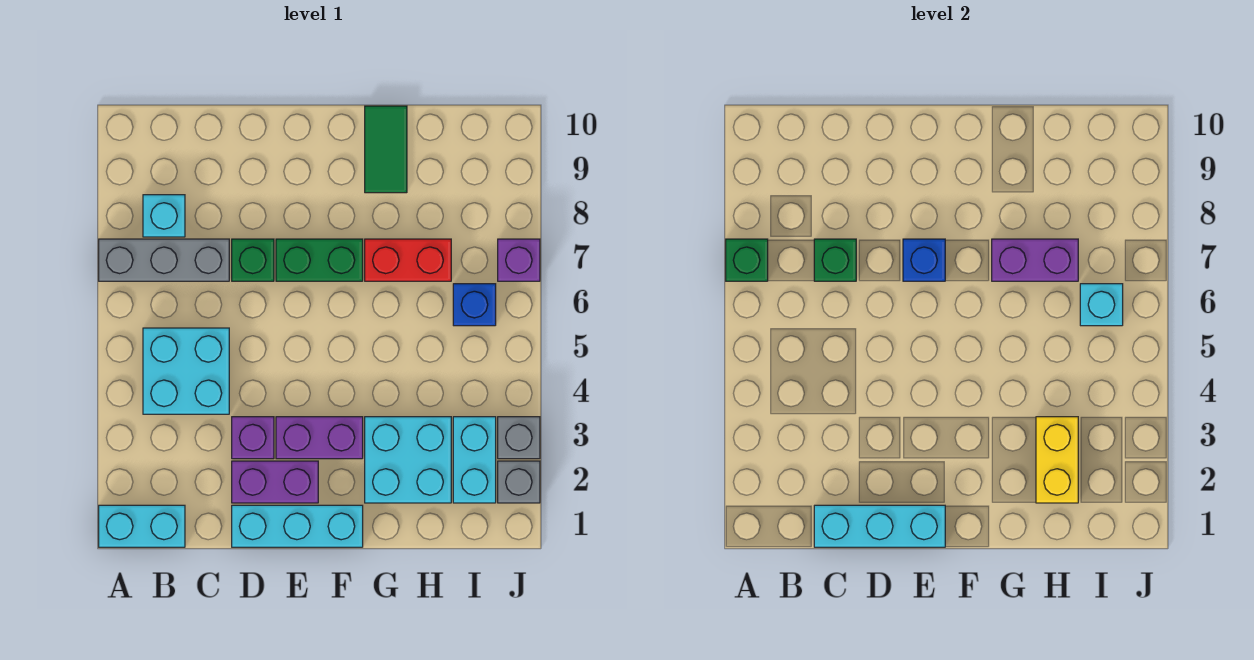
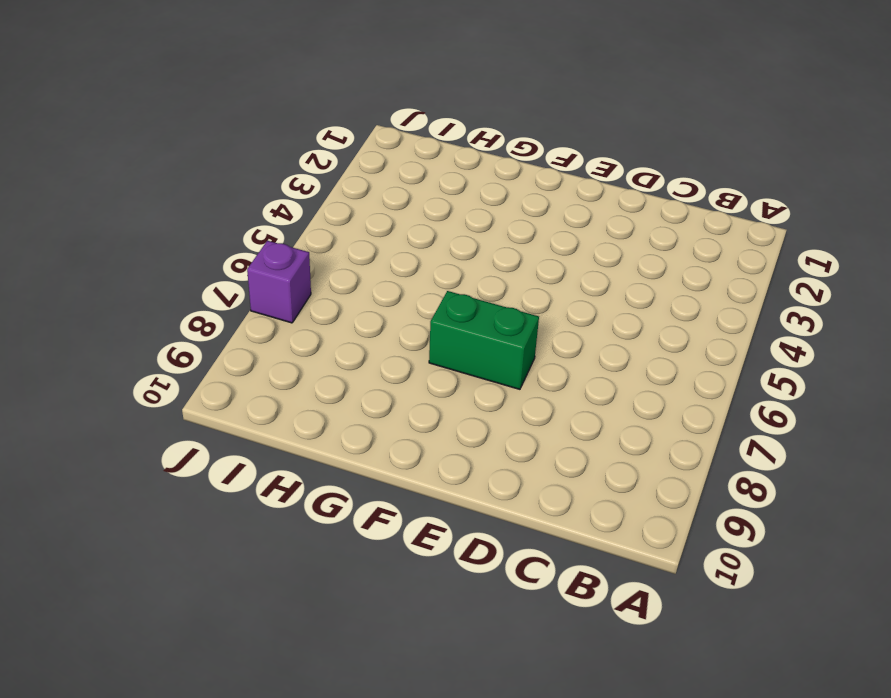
none -> cyan brick A1:B1 level 1
none -> grey brick A7:C7 level 1
none -> cyan brick B4:C5 level 1

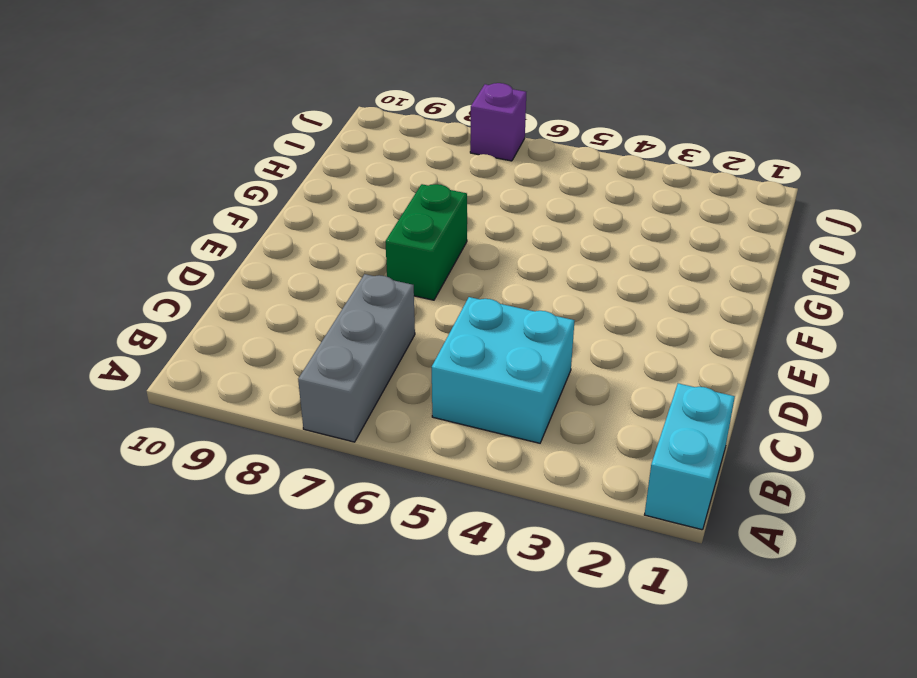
none -> cyan brick B8 level 1
none -> cyan brick D1:F1 level 1
none -> purple brick D2:E2 level 1

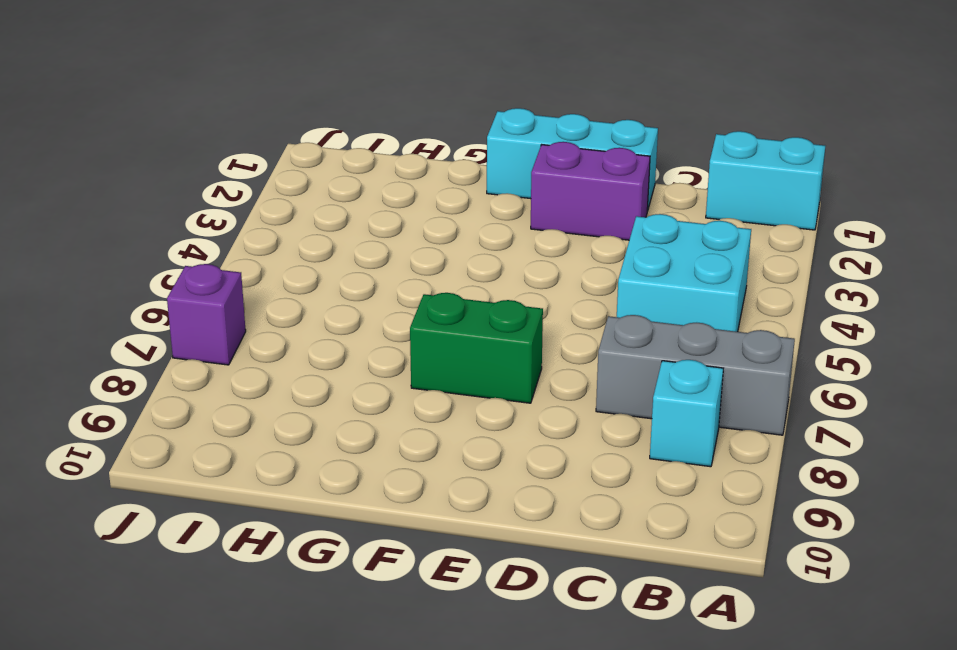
none -> purple brick D3 level 1
none -> green brick D7 level 1
none -> purple brick E3:F3 level 1

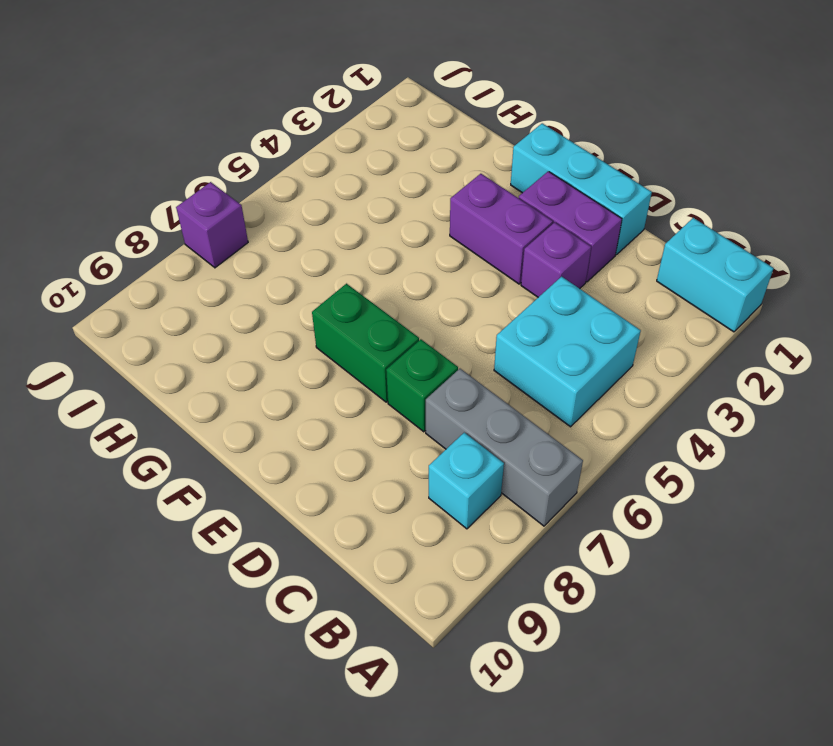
none -> cyan brick G2:H3 level 1
none -> red brick G7:H7 level 1
none -> green tile G9:G10 level 1

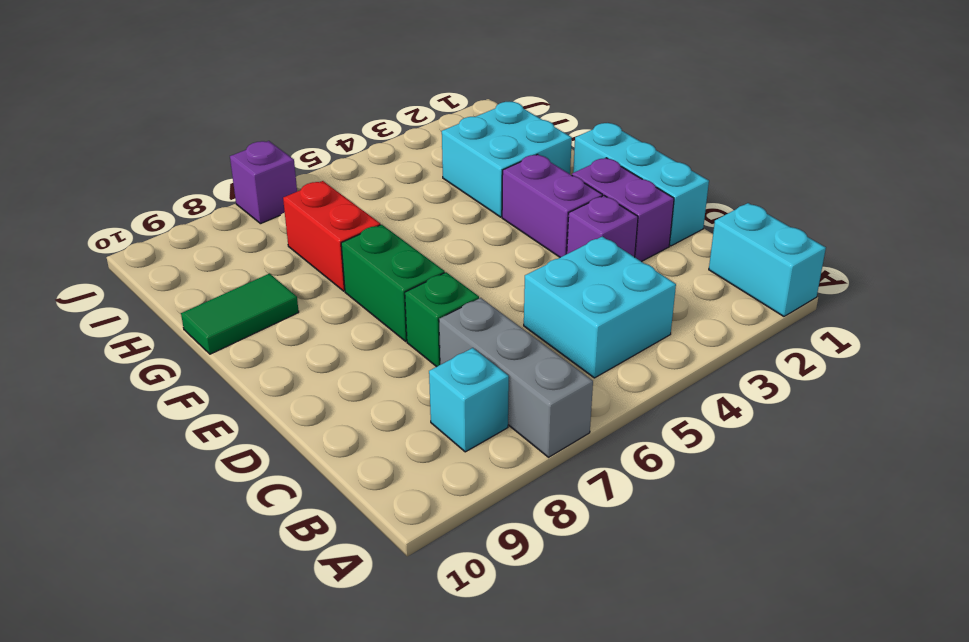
none -> cyan brick I2:I3 level 1
none -> blue brick I6 level 1
none -> grey brick J2 level 1

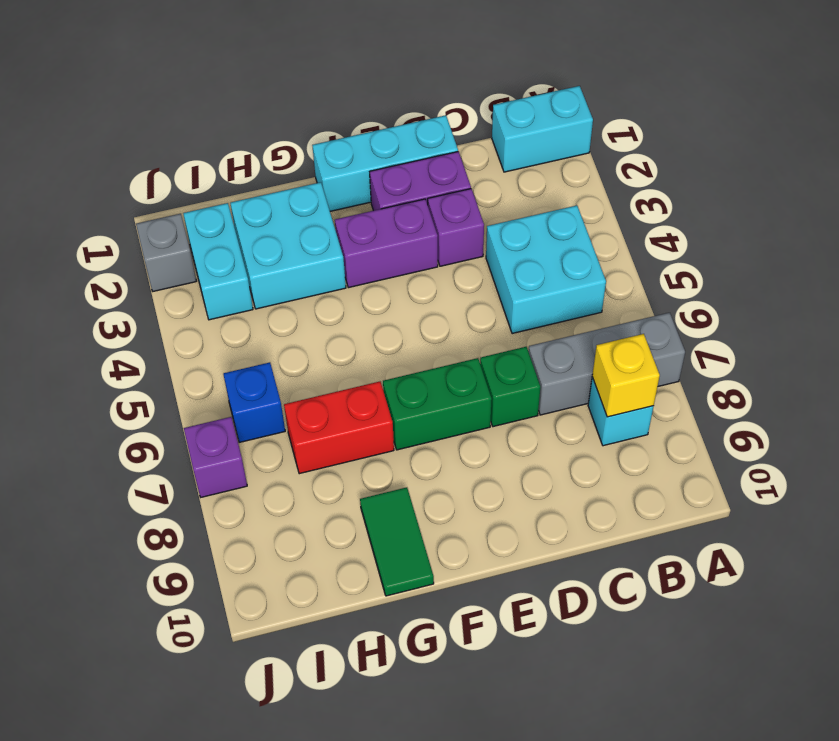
yellow brick B8 level 2 -> none
none -> grey brick J3 level 1
none -> green brick A7 level 2
none -> cyan brick C1:E1 level 2

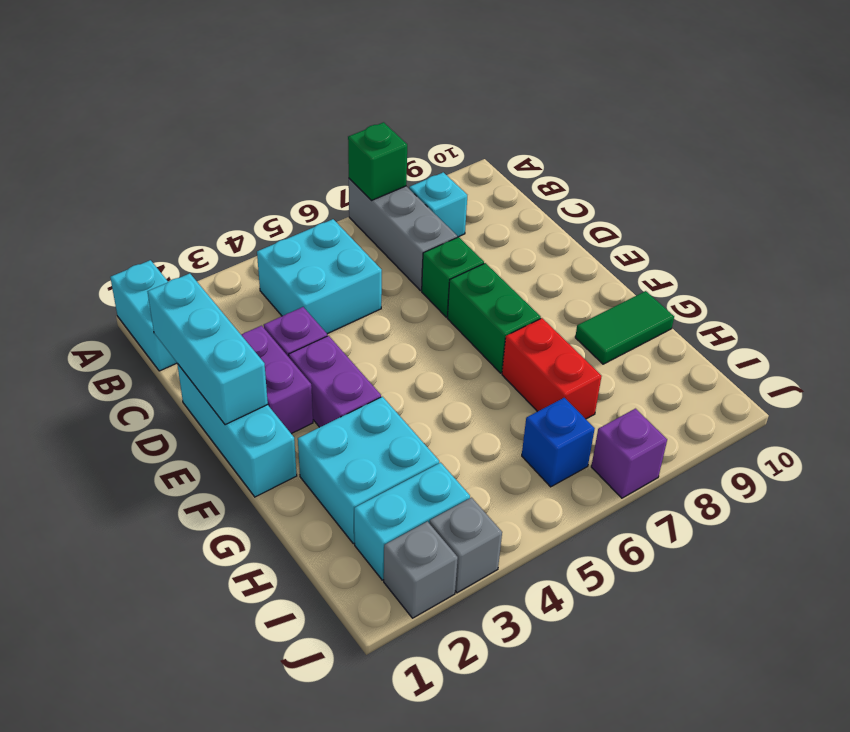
none -> green brick C7 level 2
none -> blue brick E7 level 2
none -> purple brick G7:H7 level 2

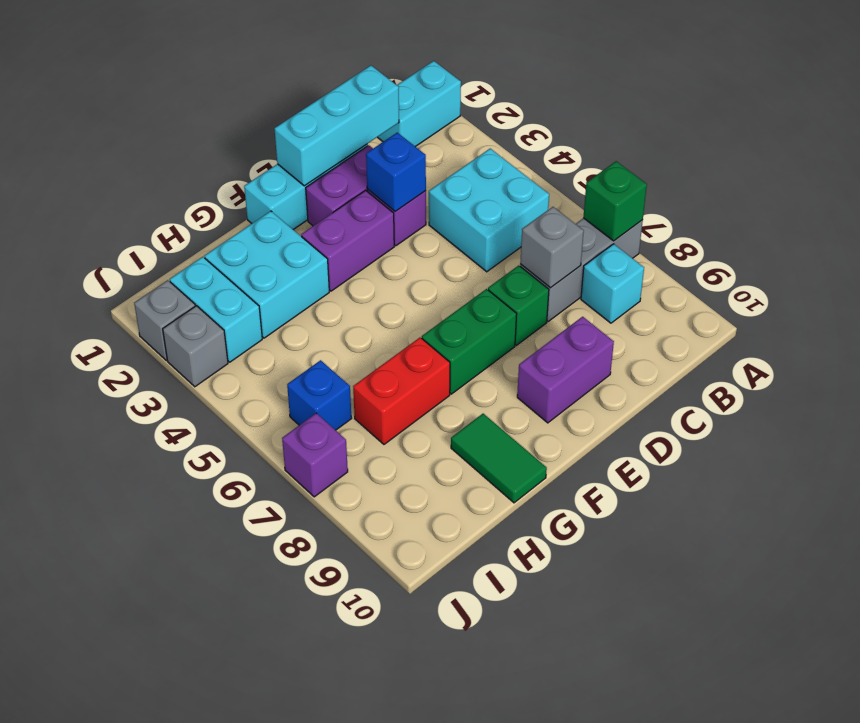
grey brick C7 level 2 -> green brick C7 level 2
blue brick D3 level 2 -> blue brick E7 level 2
purple brick D9:E9 level 1 -> purple brick G7:H7 level 2
none -> yellow brick H2:H3 level 2
none -> cyan brick I6 level 2

